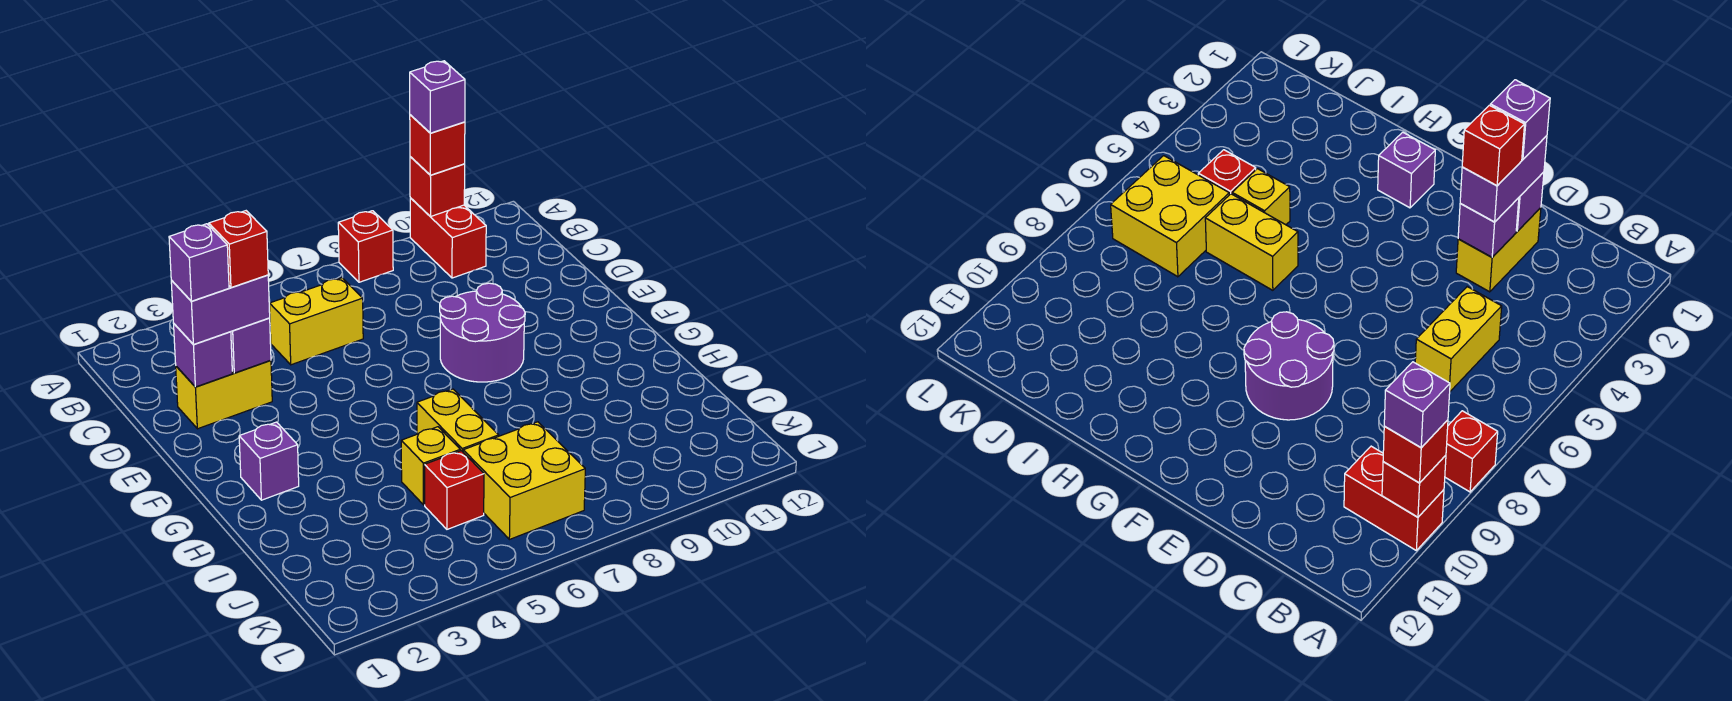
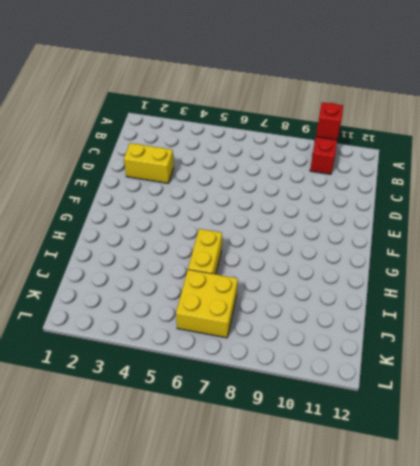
none -> red brick A8 level 1
none -> yellow brick C5:C6 level 1
none -> purple round brick E8:F9 level 1

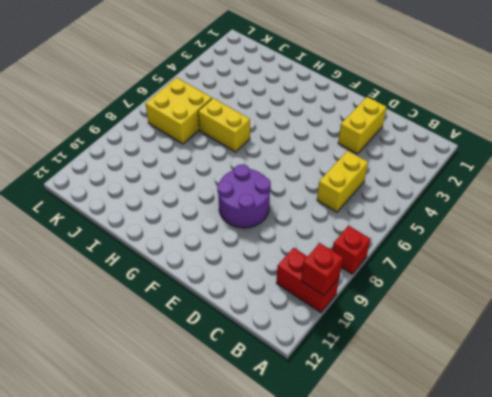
none -> purple brick G2 level 1
none -> yellow brick I5 level 1
none -> red brick J5 level 1

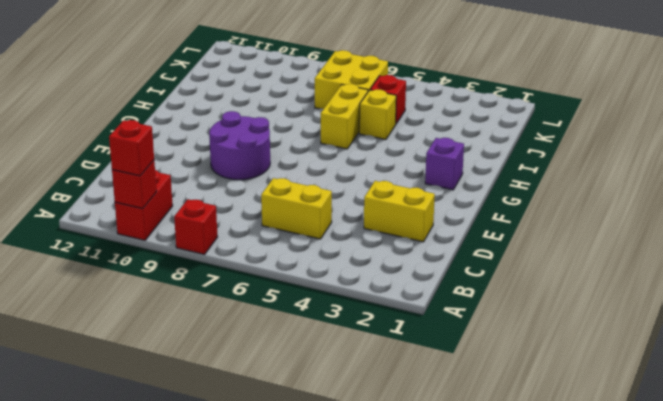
none -> purple brick D2 level 2
none -> purple brick D3 level 2
none -> purple brick D2:D3 level 3

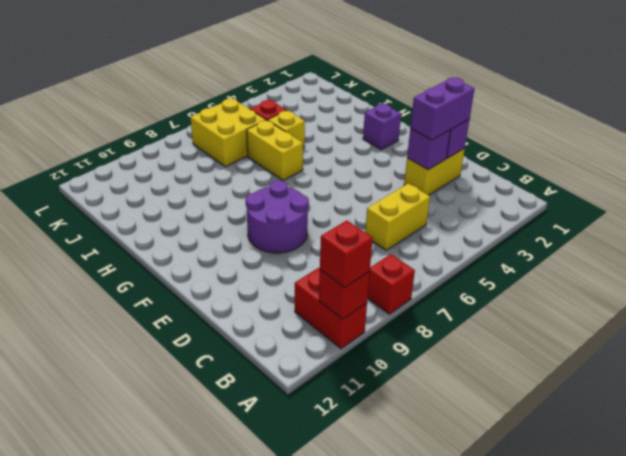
none -> purple brick A10 level 4
none -> purple brick D2 level 4
none -> red brick D3 level 4

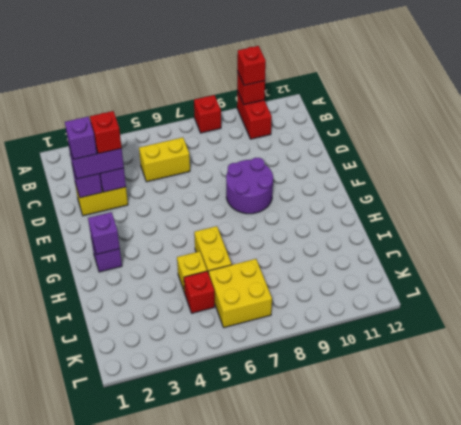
purple brick G2 level 2 -> purple brick A10 level 4

